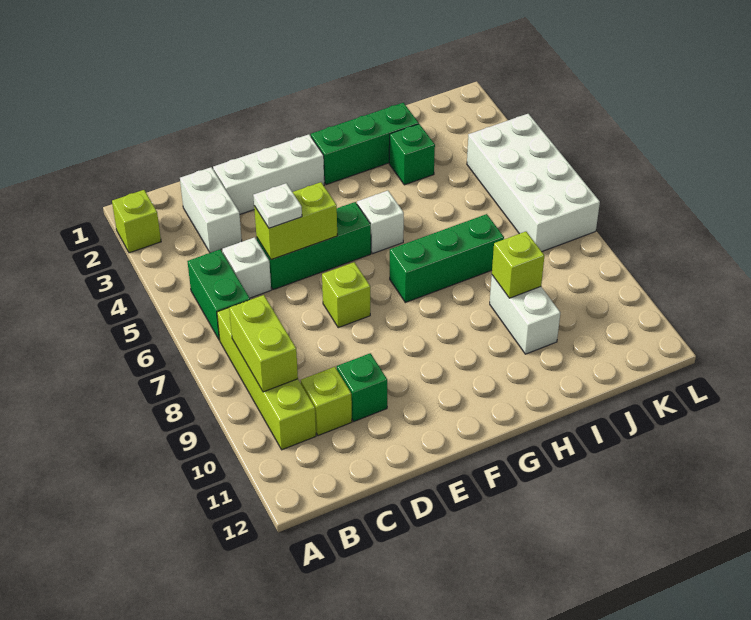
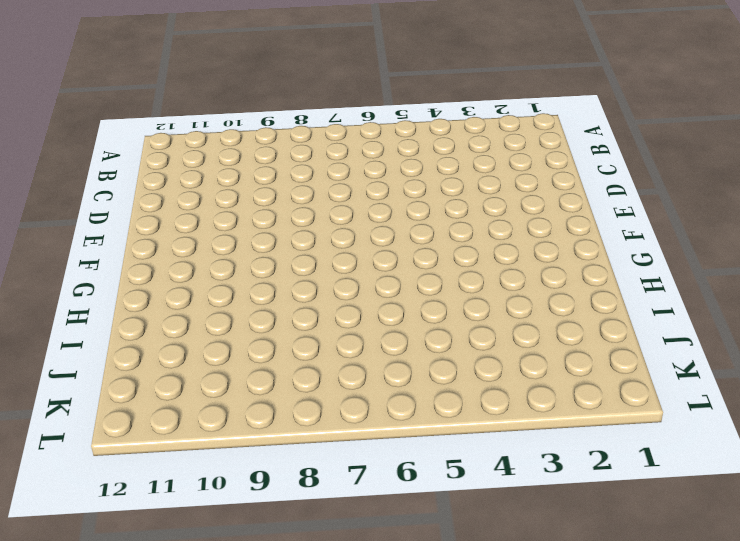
none -> lime brick A2 level 1
none -> green brick B5:B6 level 1
none -> lime brick B7:B10 level 1

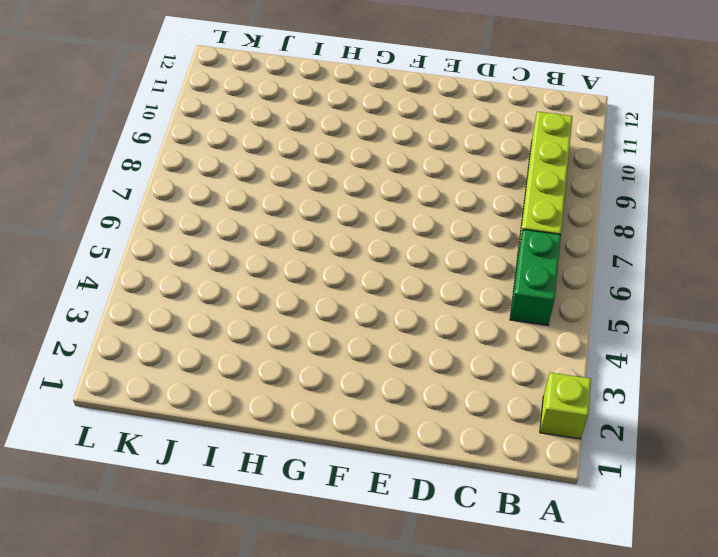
none -> white brick C2:C3 level 1
none -> white brick C5 level 1
none -> lime brick C10 level 1

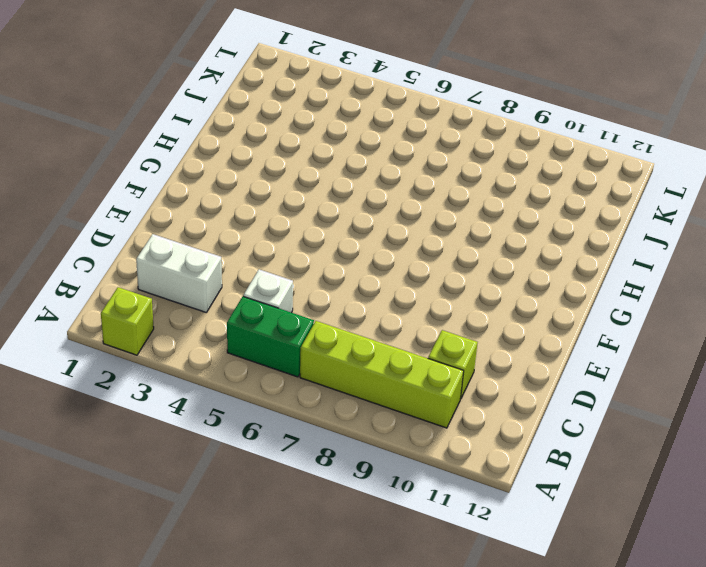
none -> white brick D2:F2 level 1
none -> green brick D5:F5 level 1
none -> green brick D10 level 1

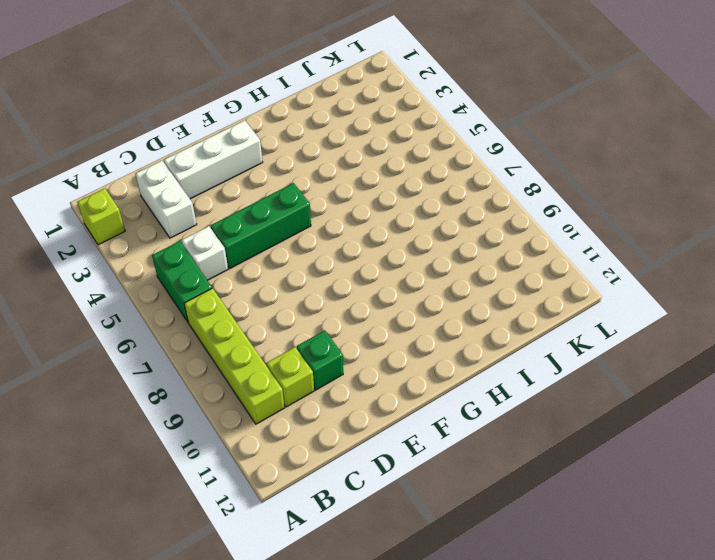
none -> lime brick E7 level 1
none -> green brick G2:I2 level 1
none -> white brick G5 level 1

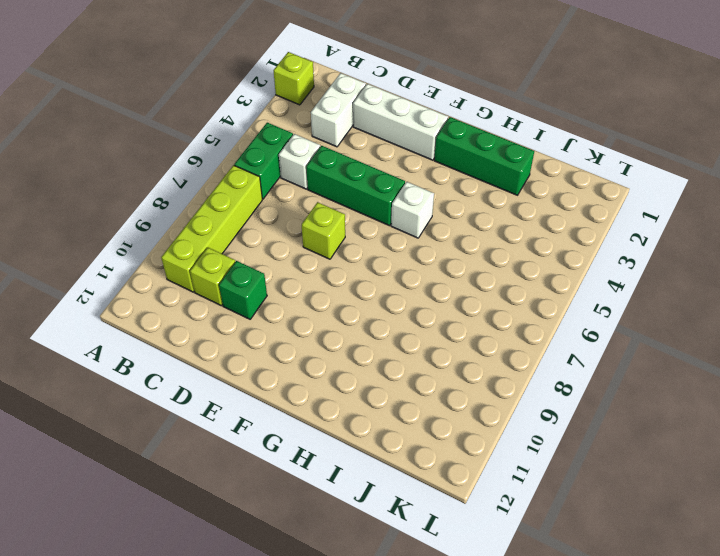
none -> green brick G7:I7 level 1
none -> green brick I3 level 1
none -> white brick I9:I10 level 1

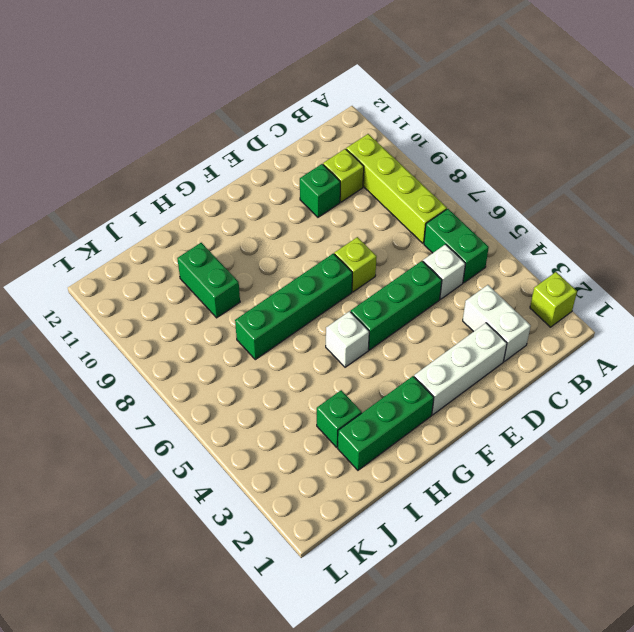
green brick F7:I7 level 1 -> green brick G7:I7 level 1
green brick I9:I10 level 1 -> white brick I9:I10 level 1
none -> white brick K4:L7 level 1
none -> lime brick B8:B9 level 2
none -> lime brick D5:E5 level 2

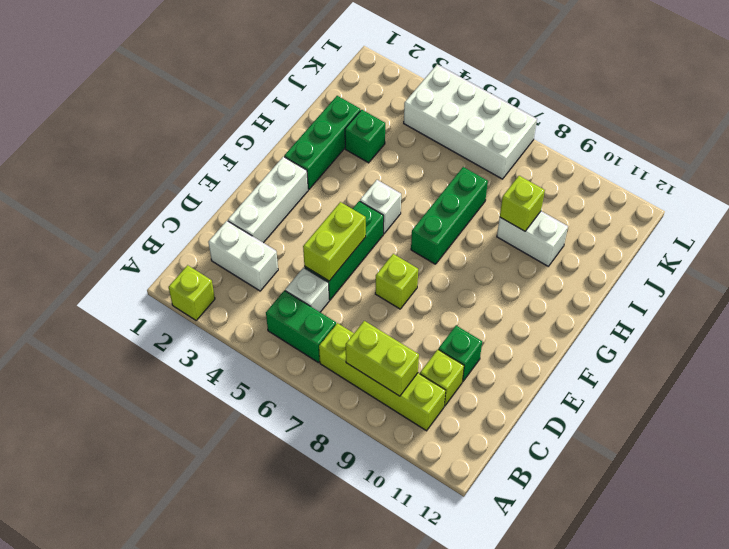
none -> white plate D5 level 3

